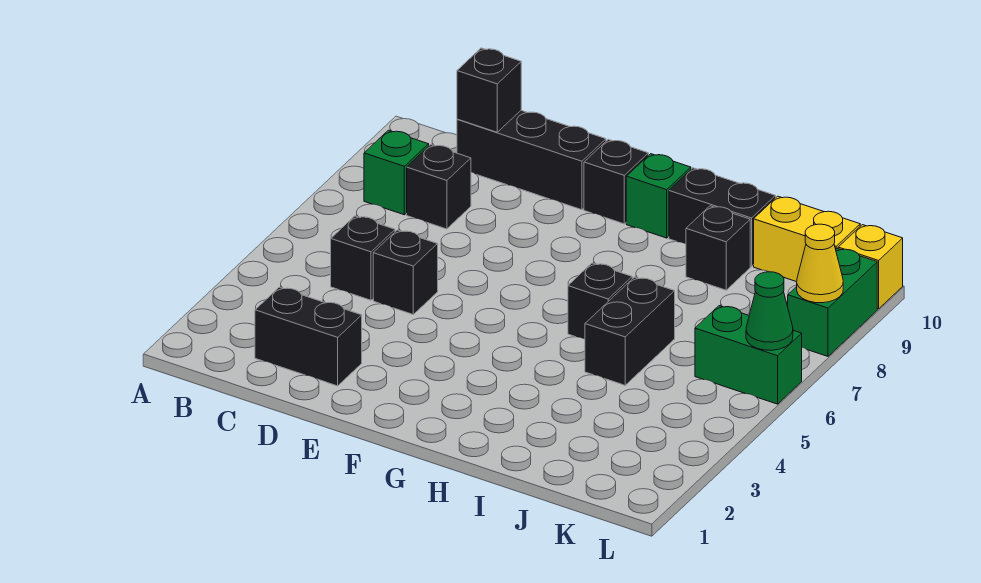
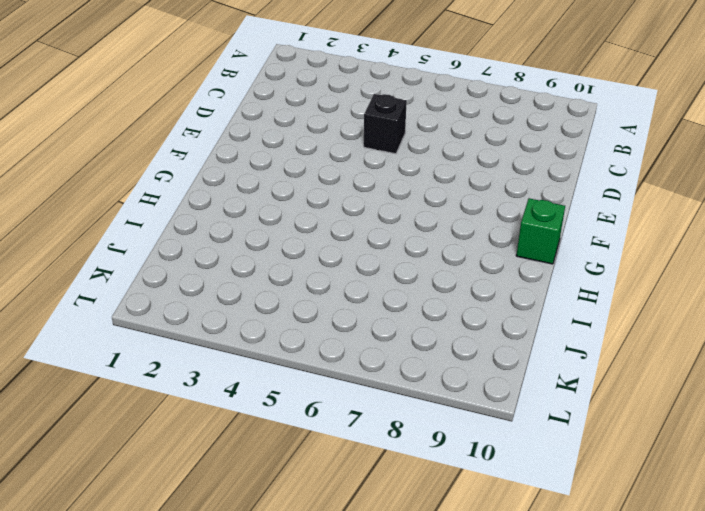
none -> green brick B8 level 1
none -> black brick C2:D2 level 1
none -> black brick C5 level 1

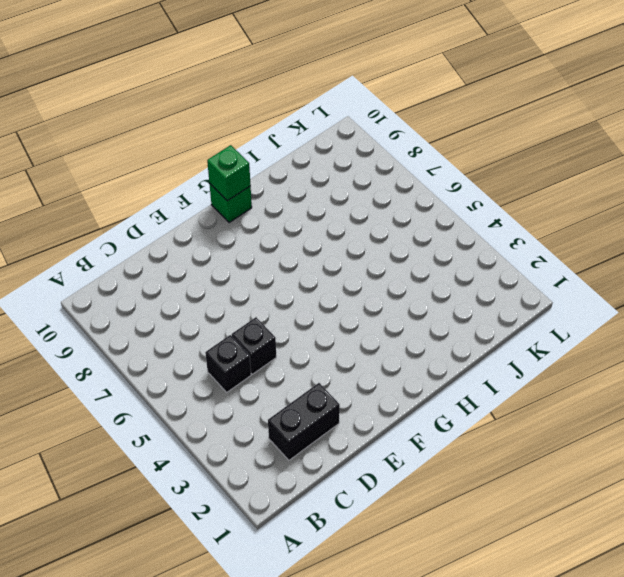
green brick G10 level 2 -> green brick B8 level 1
none -> black brick C8 level 1
none -> black brick C10:E10 level 1
none -> black brick F10 level 1

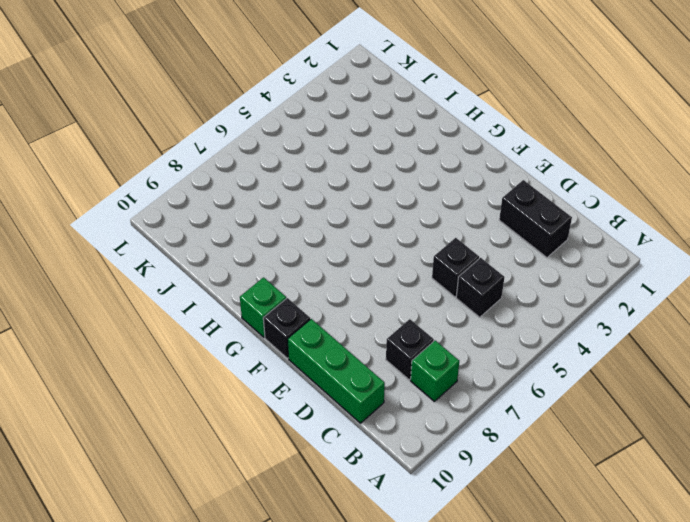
green brick C10:E10 level 1 -> black brick C10:E10 level 1
none -> black brick H6 level 1
none -> black brick H10:I10 level 1
none -> black brick I5:I6 level 1

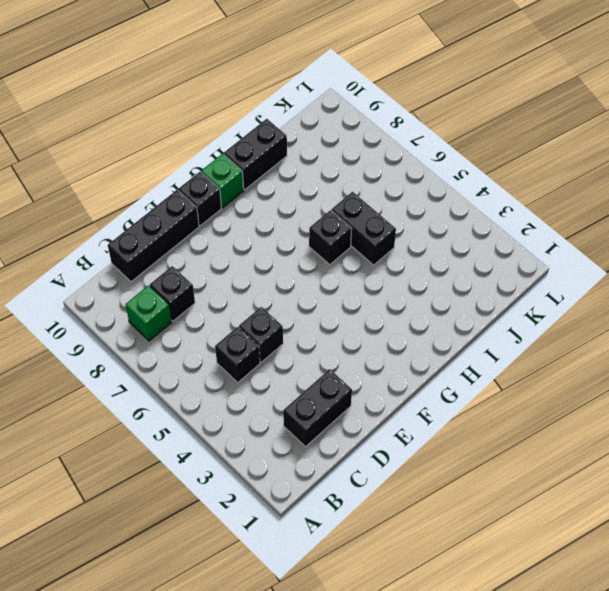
none -> black brick I9 level 1
none -> yellow brick J10:K10 level 1
none -> green brick K6:L6 level 1

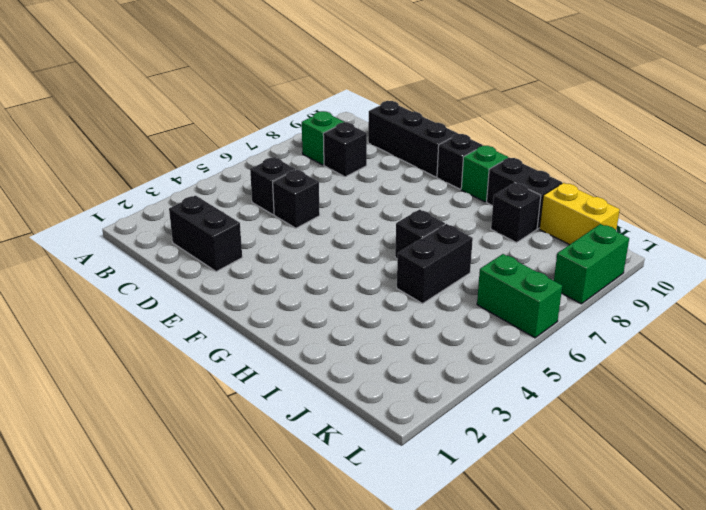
none -> yellow brick L10 level 1
none -> black brick C10 level 2
none -> green cone L6 level 2

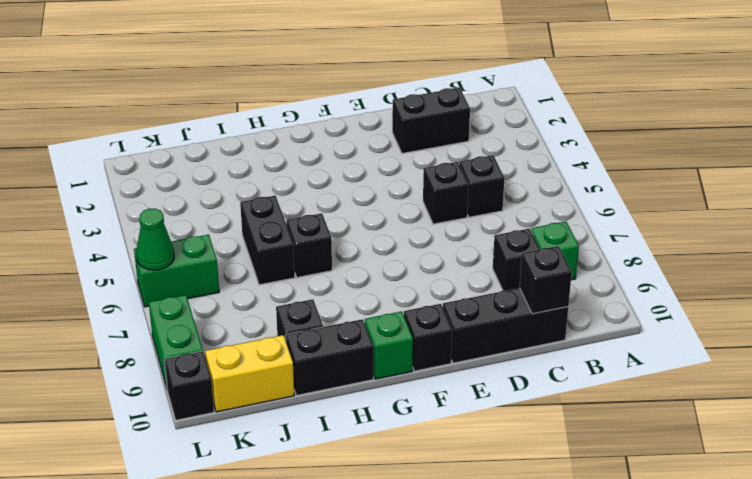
black brick L10 level 1 -> yellow brick L10 level 1
none -> yellow cone L8 level 2

